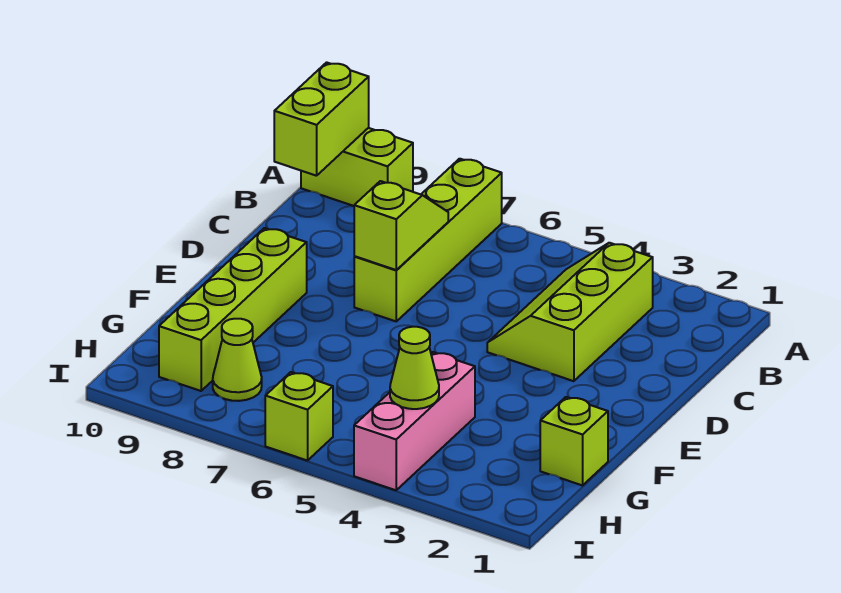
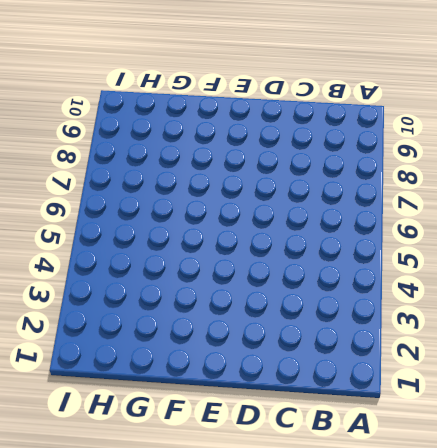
none -> lime brick A7:D7 level 1
none -> lime brick A9:A10 level 1

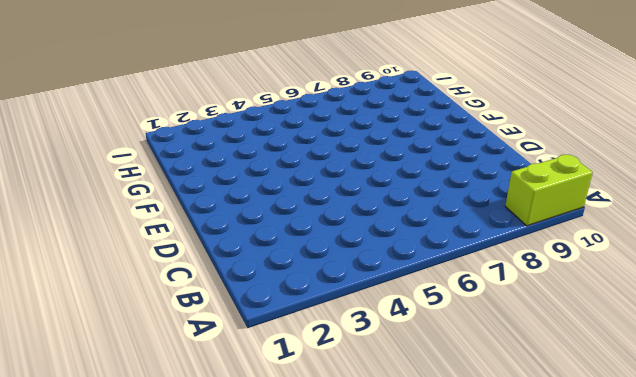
none -> lime brick A7:D7 level 1
none -> lime slope B3:D4 level 1 top 3

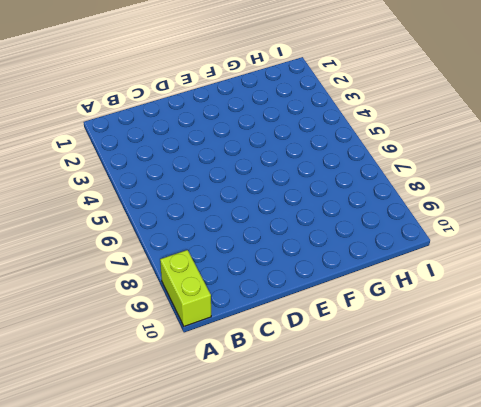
none -> lime brick A7:D7 level 1
none -> lime slope B3:D4 level 1 top 3

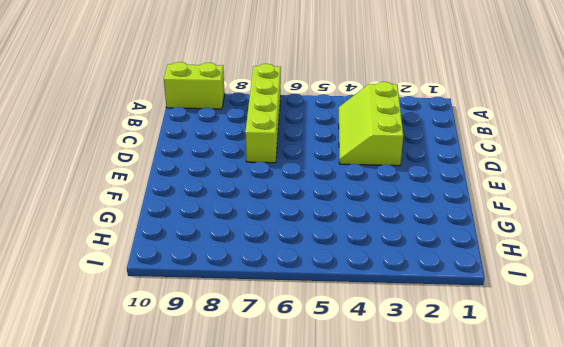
none -> lime brick E9:H9 level 1
none -> lime brick G1 level 1

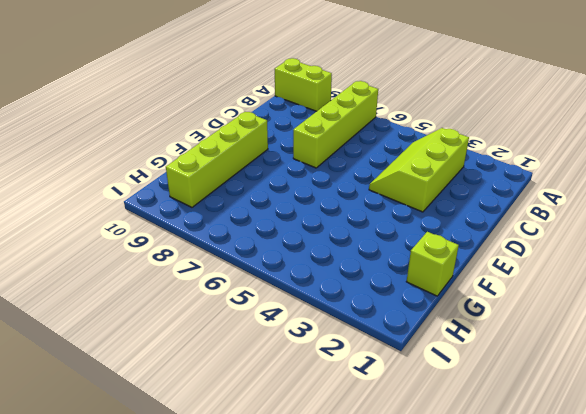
none -> pink brick G4:I4 level 1
none -> lime cone H8 level 1

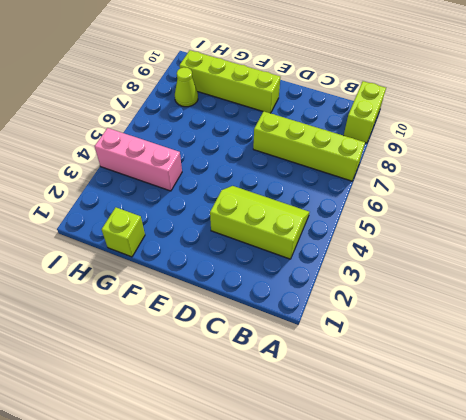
none -> lime brick I6 level 1
none -> lime brick A10:B10 level 2

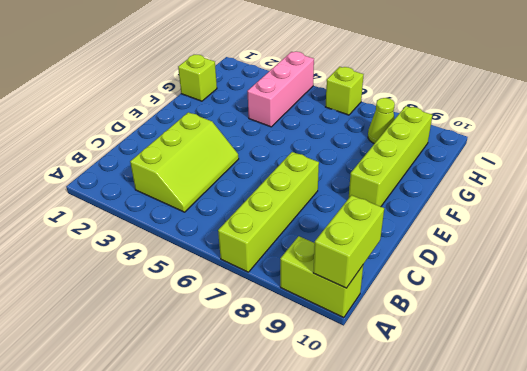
none -> lime slope C7:D7 level 2 top D
none -> lime cone H4 level 2

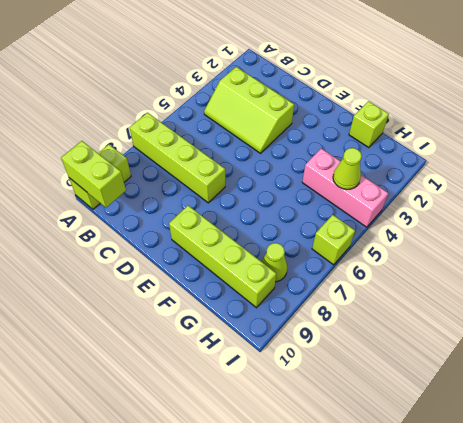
none -> lime slope C7:D7 level 2 top D

